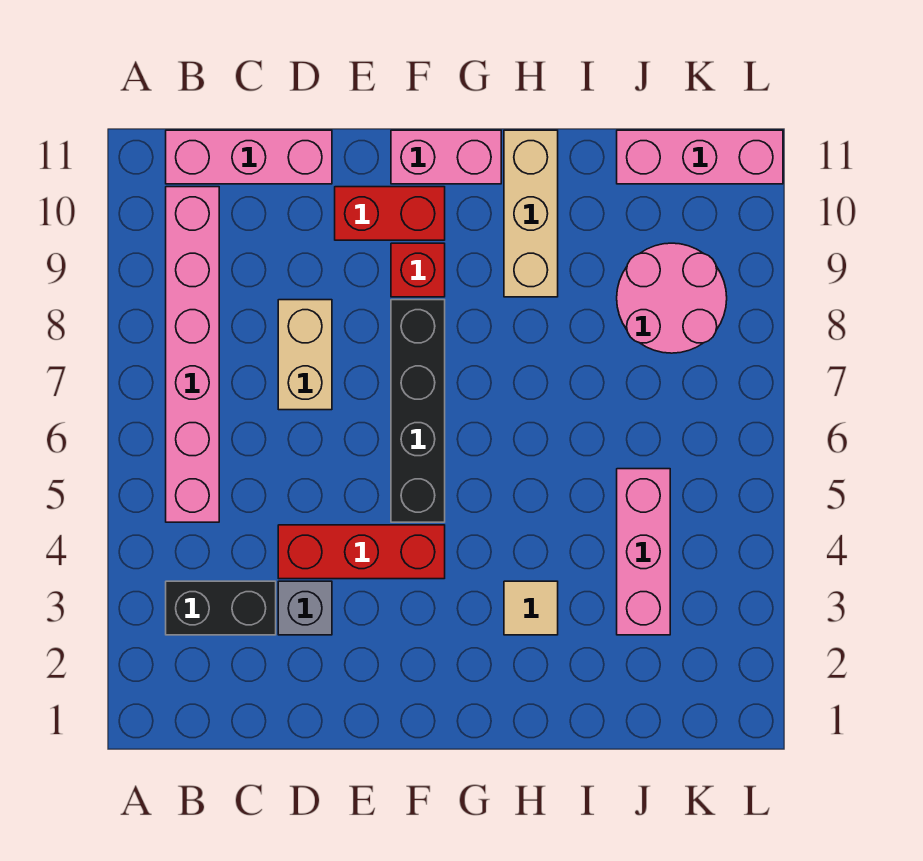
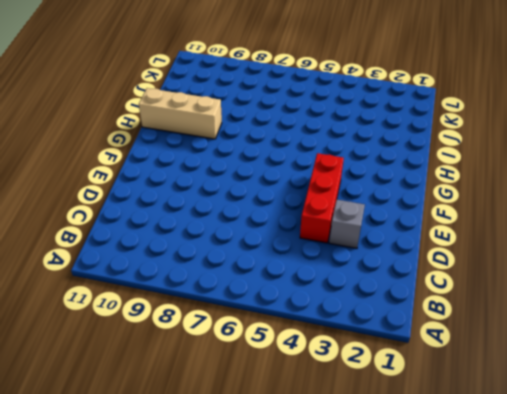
none -> black brick B3:C3 level 1
none -> pink brick B5:B10 level 1
none -> pink brick B11:D11 level 1

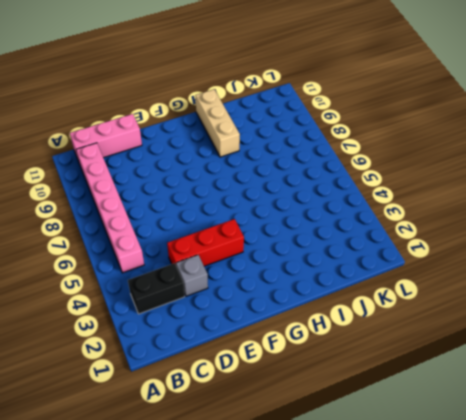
none -> tan brick D7:D8 level 1
none -> red brick E10:F10 level 1
none -> black brick F5:F8 level 1

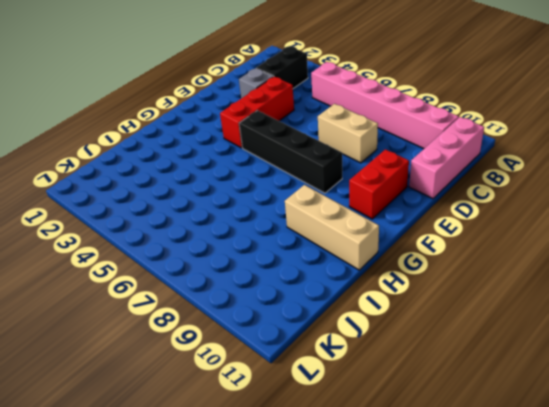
none -> red brick F9 level 1
none -> pink brick F11:G11 level 1
none -> tan tile H3 level 1

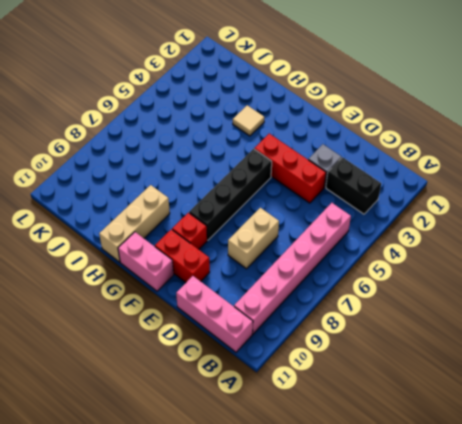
none -> pink brick J3:J5 level 1
none -> pink round brick J8:K9 level 1
none -> pink brick J11:L11 level 1

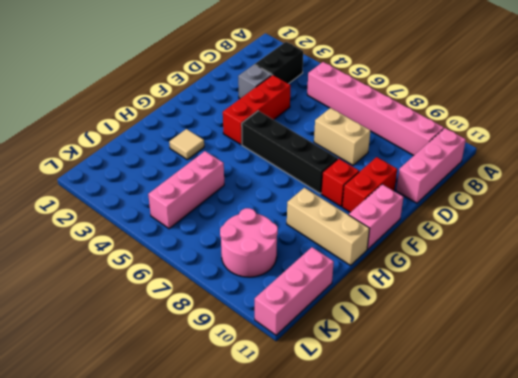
pink brick I5:K5 level 1 -> pink brick J3:J5 level 1

